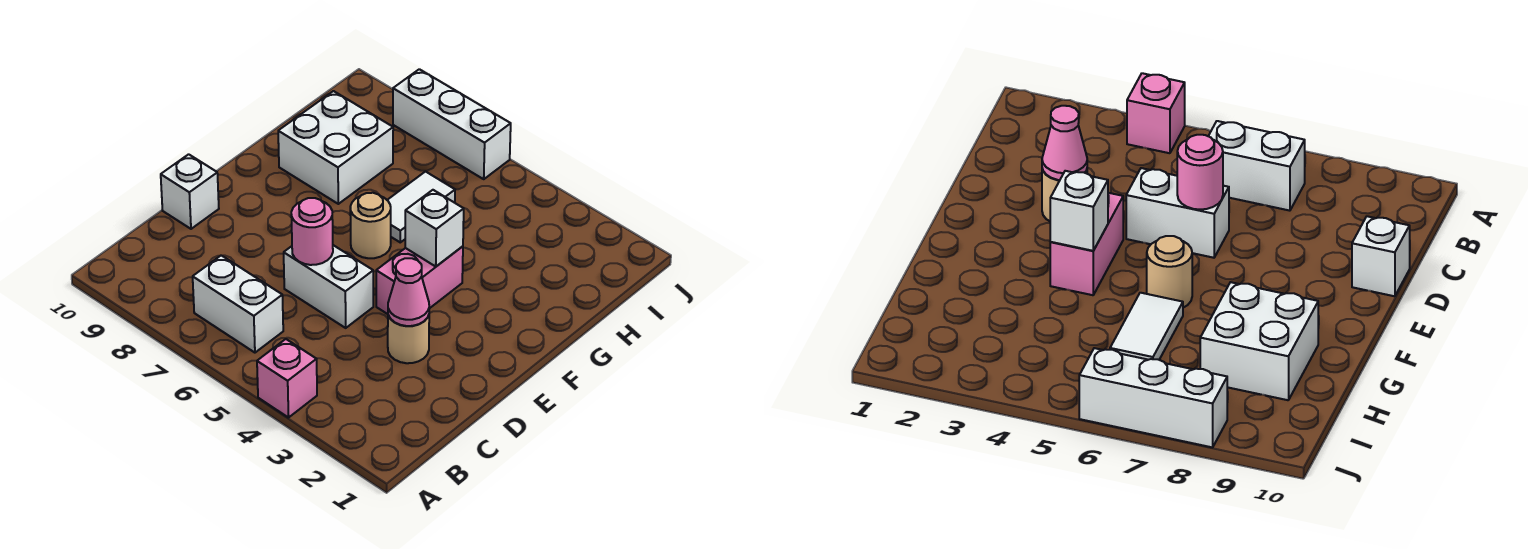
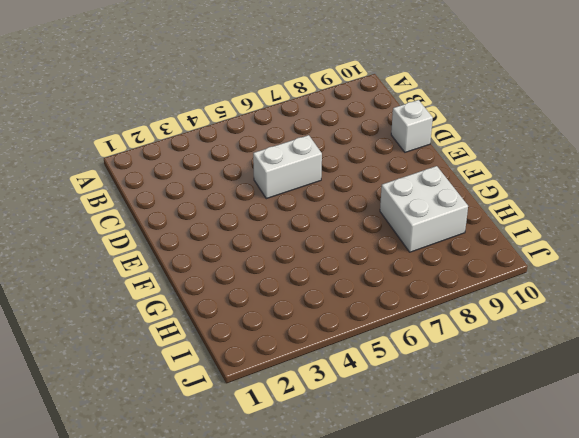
none -> pink brick A4 level 1
none -> white brick B6:B7 level 1
none -> tan round brick D3 level 1

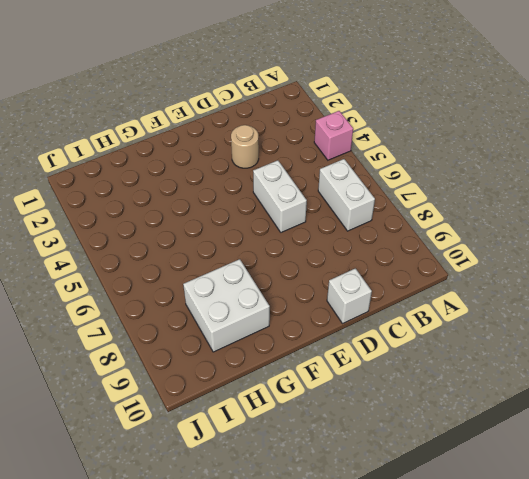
none -> pink brick E4:F4 level 1
none -> tan round brick F6 level 1
none -> white tile G6:H6 level 1

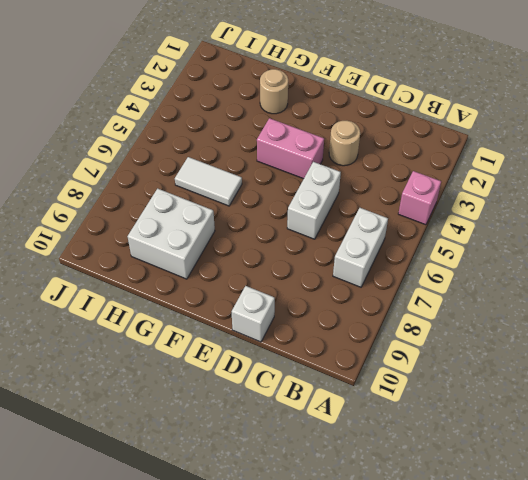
tan round brick G2 level 1 -> tan round brick F6 level 1
none -> white brick J6:J8 level 1
none -> pink cone D3 level 2
none -> pink round brick D6 level 2

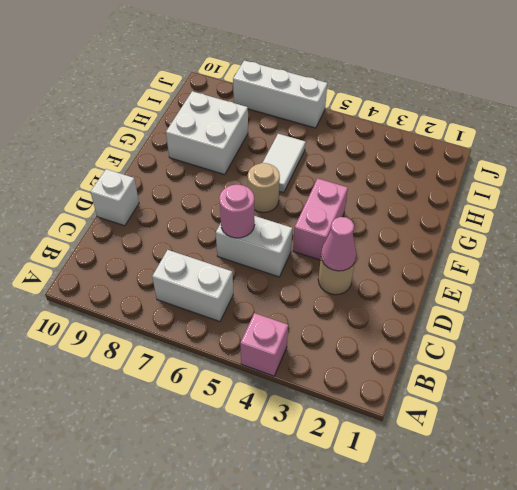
none -> white brick F4 level 2

